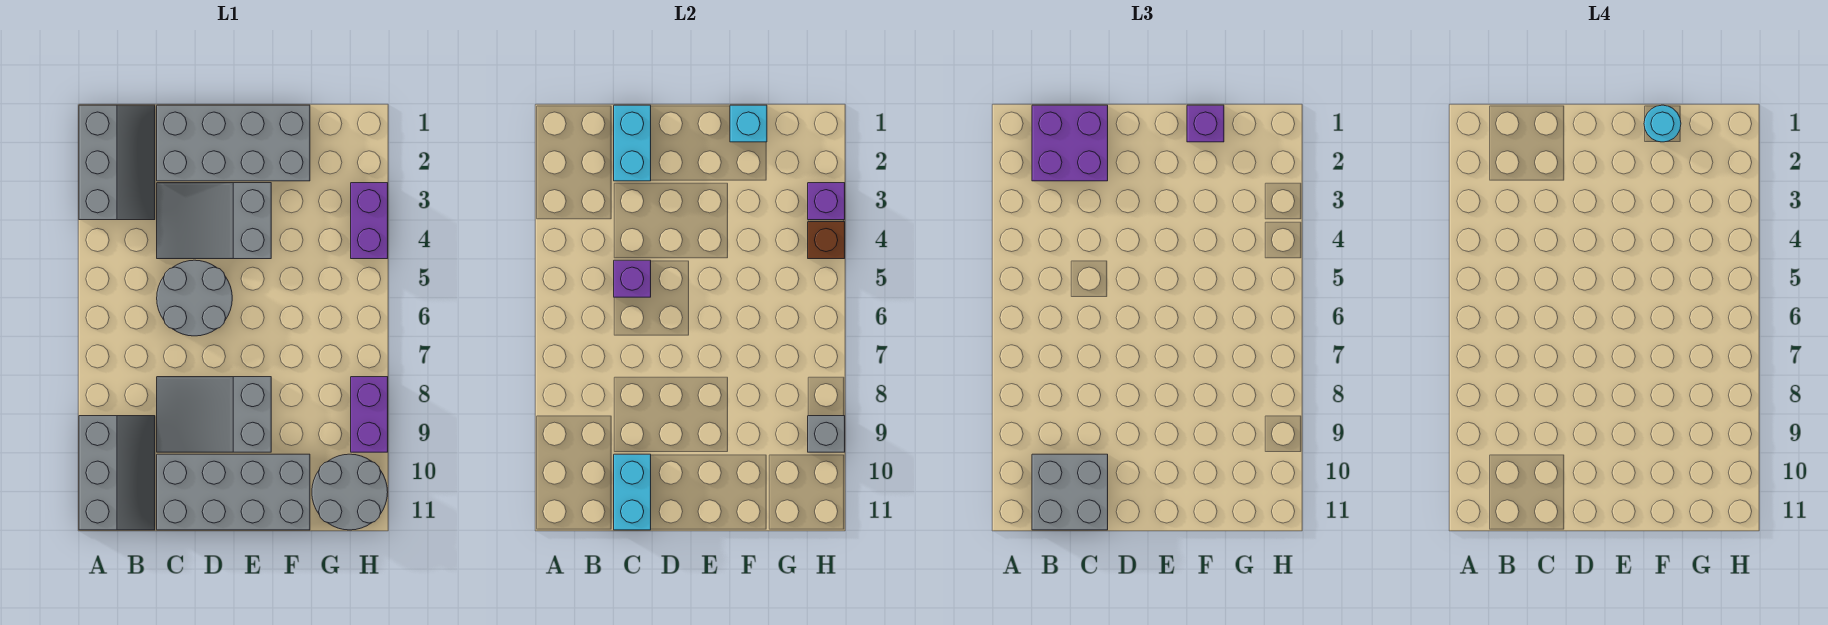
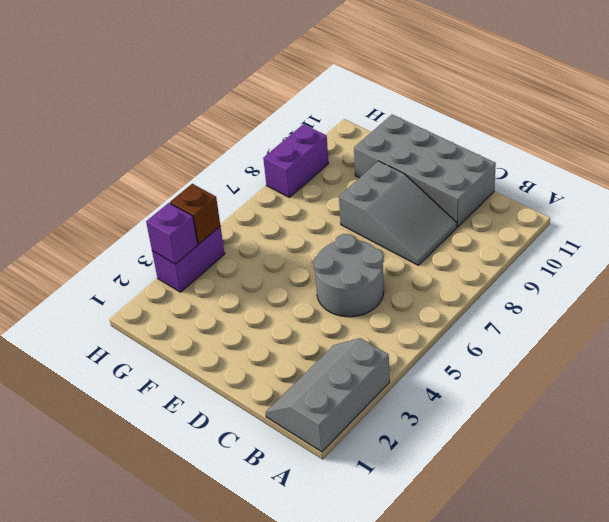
none -> grey slope A9:B11 level 1 top A
none -> grey brick C1:F2 level 1
none -> grey slope C3:E4 level 1 top E

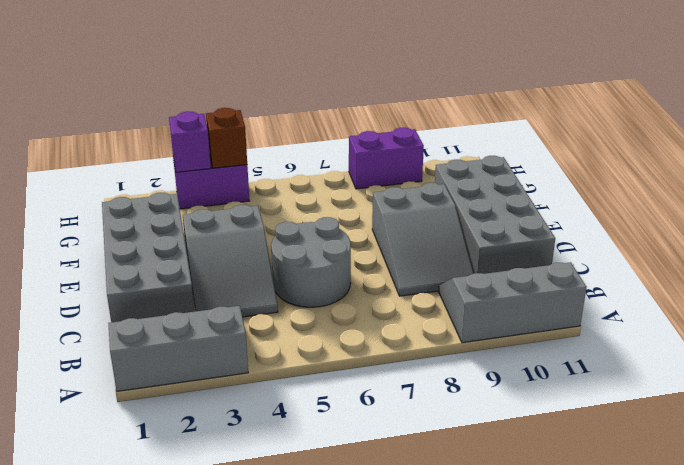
none -> grey round brick G10:H11 level 1
none -> cyan brick C1:C2 level 2
none -> purple brick C5 level 2

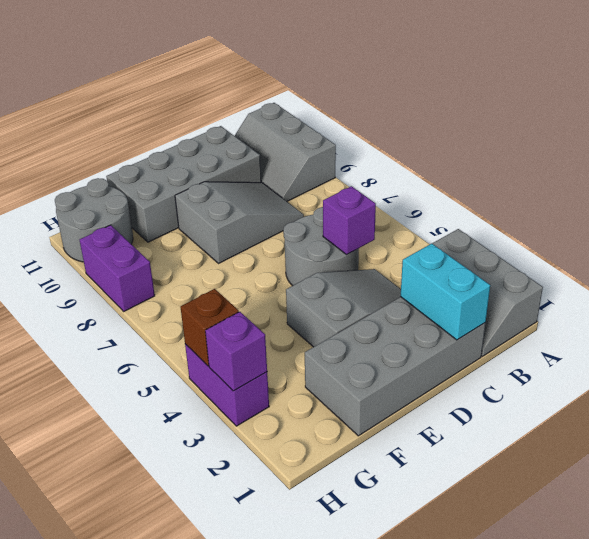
none -> cyan brick C10:C11 level 2
none -> cyan brick F1 level 2
none -> grey brick H9 level 2

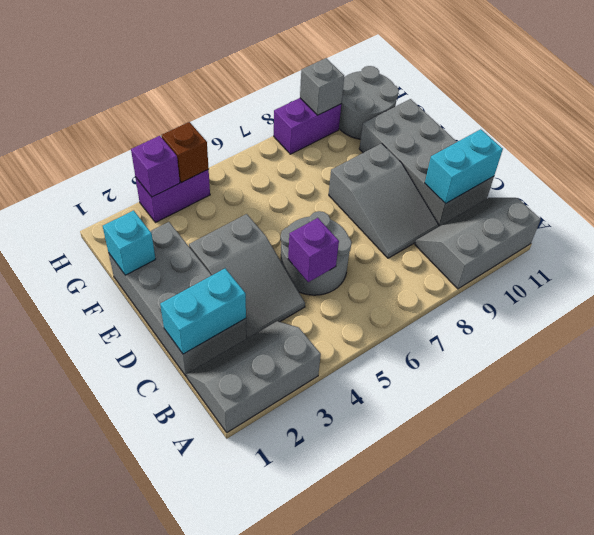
none -> purple brick B1:C2 level 3
none -> grey brick B10:C11 level 3
none -> purple brick F1 level 3

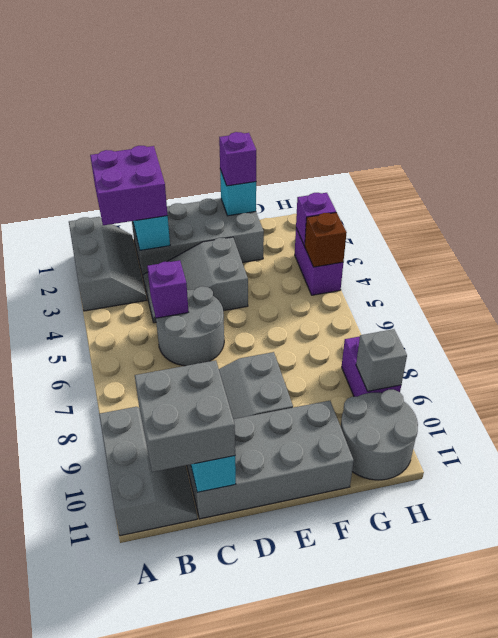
none -> cyan round brick F1 level 4

